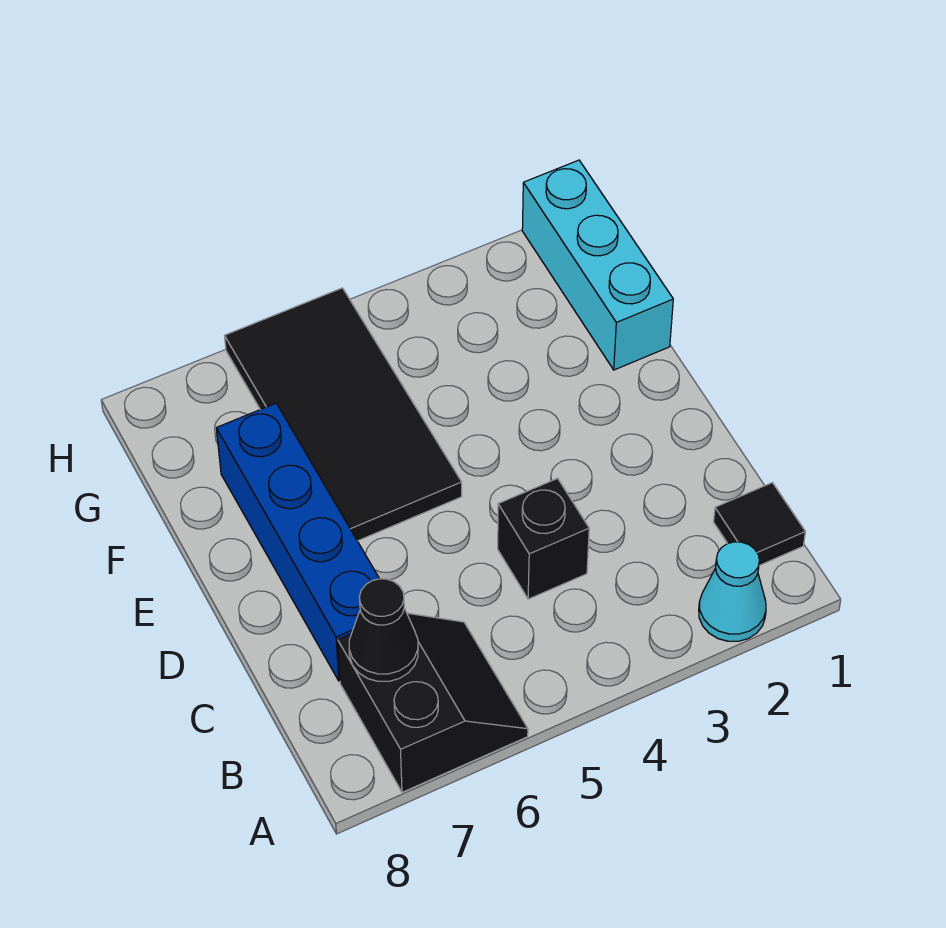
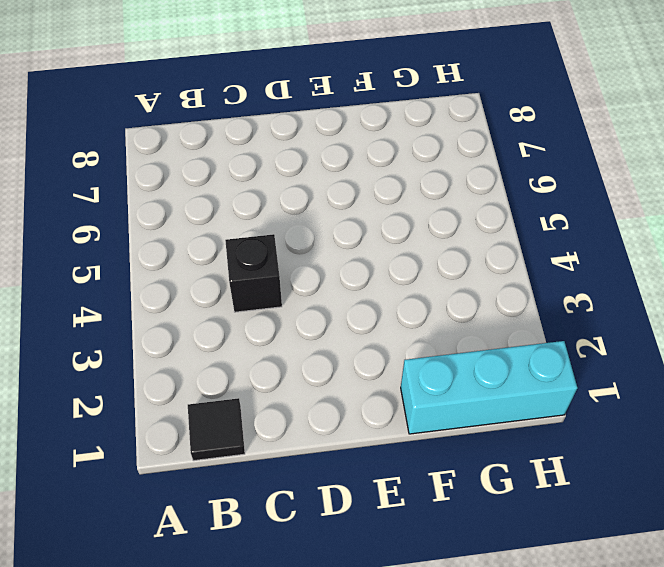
none -> cyan cone A2 level 1
none -> black slope A6:B7 level 1 top 7

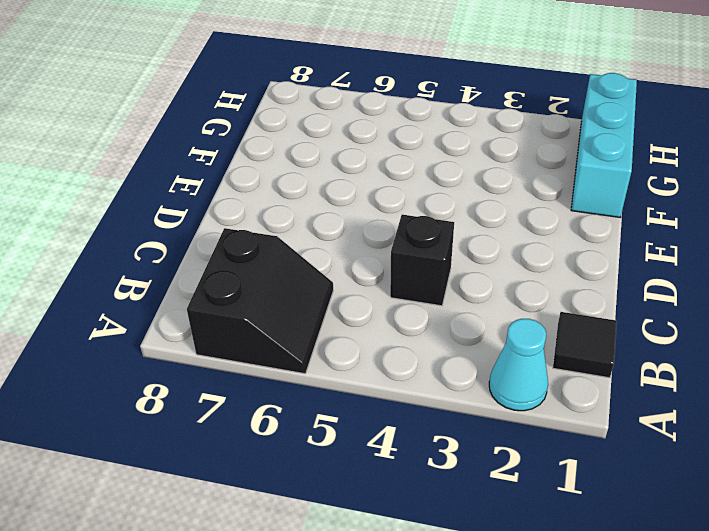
none -> blue brick C7:F7 level 1
none -> black tile E5:H6 level 1

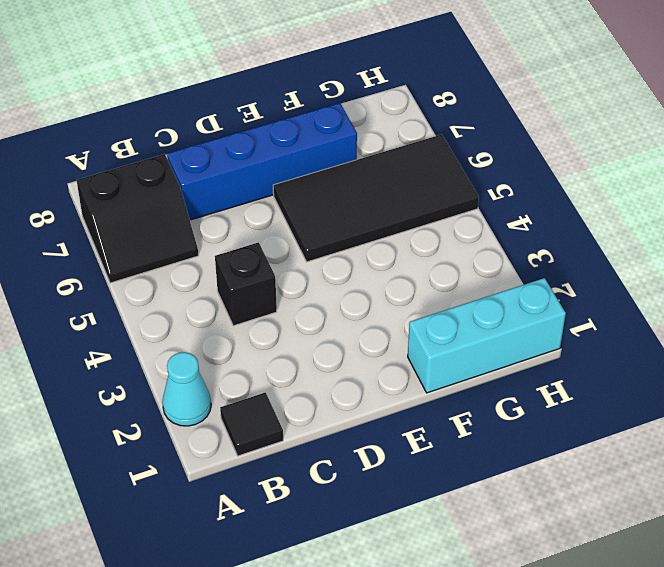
none -> black cone B7 level 2

